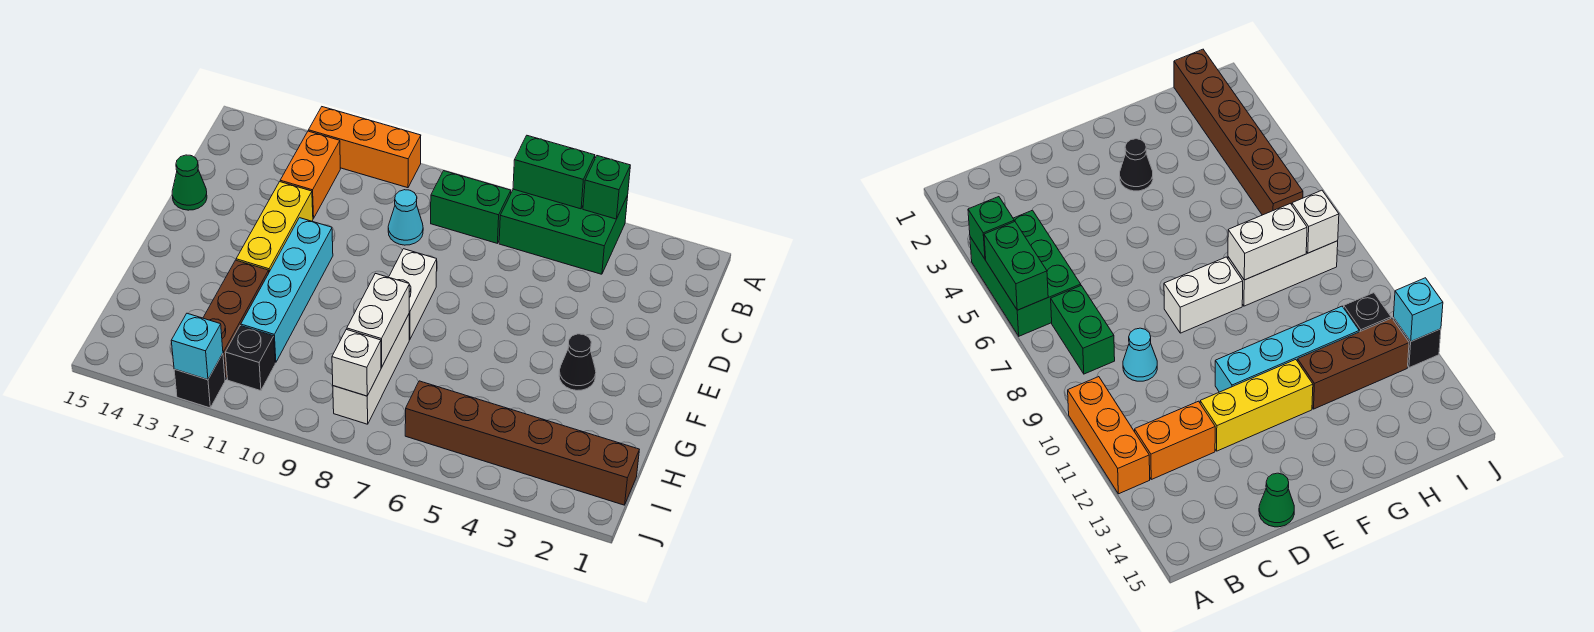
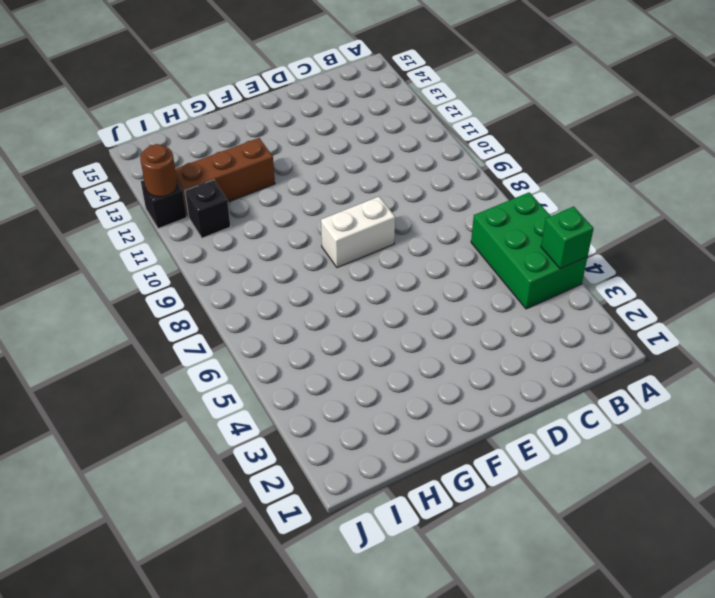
brown round brick J12 level 2 -> cyan brick J12 level 2
none -> orange brick A10:A12 level 1
none -> green brick B7:B8 level 1
none -> orange brick B12:C12 level 1

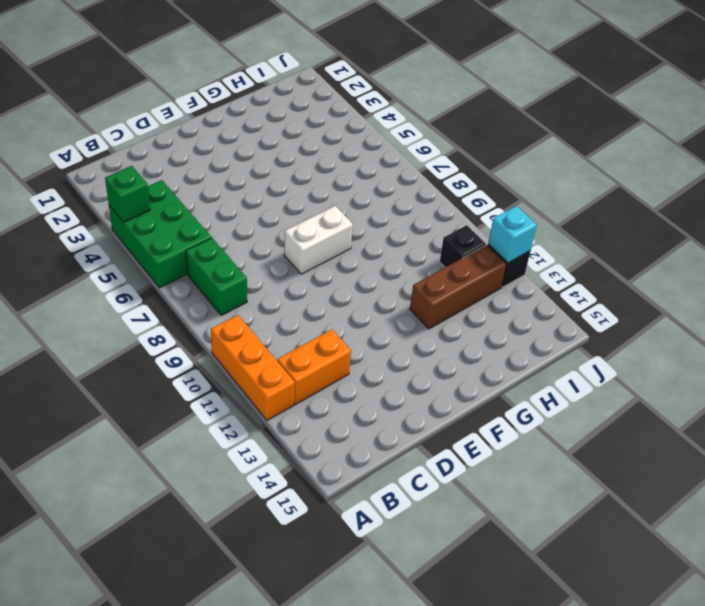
none -> cyan cone C9 level 1
none -> yellow brick D12:F12 level 1
none -> green cone D15 level 1

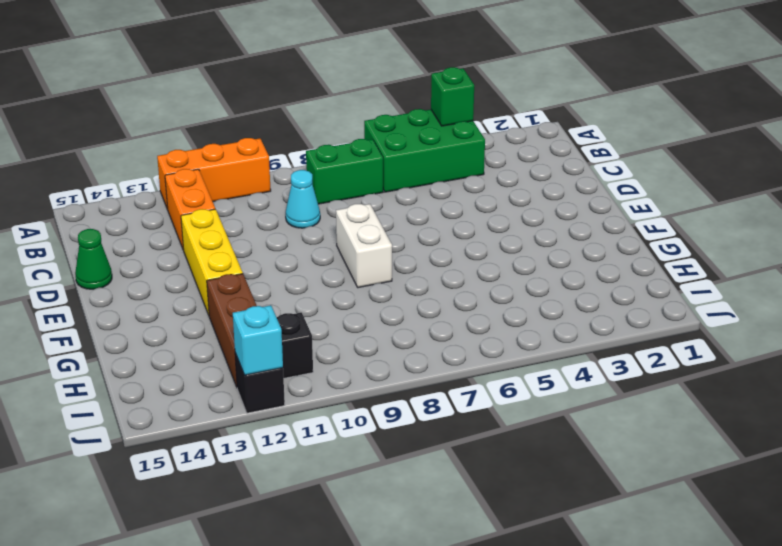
none -> cyan brick E11:H11 level 1
none -> black cone F3 level 1
none -> white brick G8:I8 level 1

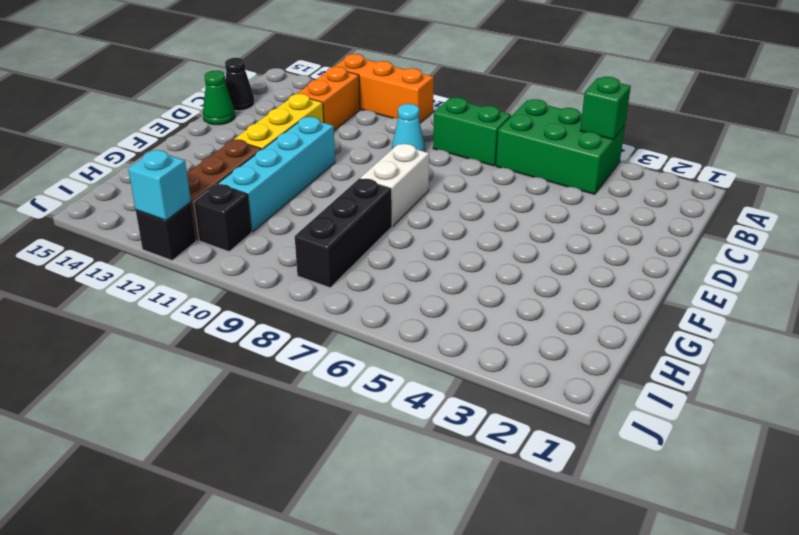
black cone C15 level 1 -> black cone F3 level 1
black brick G8:I8 level 1 -> white brick G8:I8 level 1
none -> brown brick I1:I6 level 1
none -> green brick A5:A6 level 2
none -> white brick G8:H8 level 2

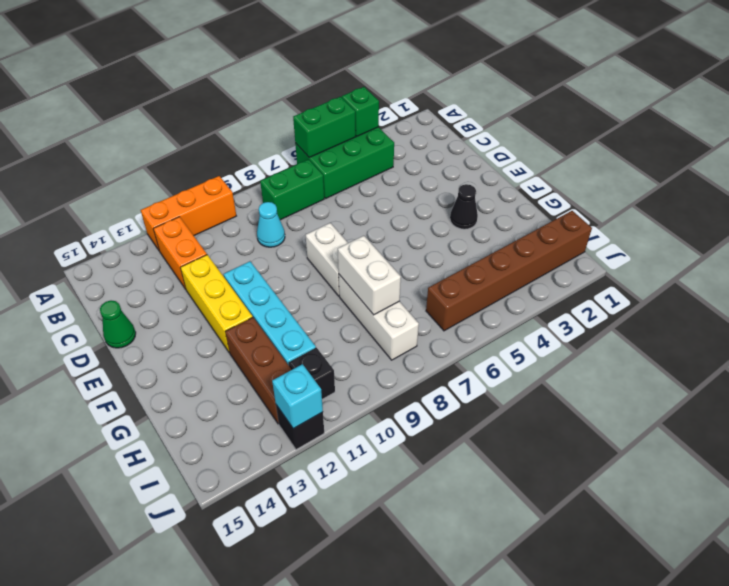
none -> white brick I8 level 2

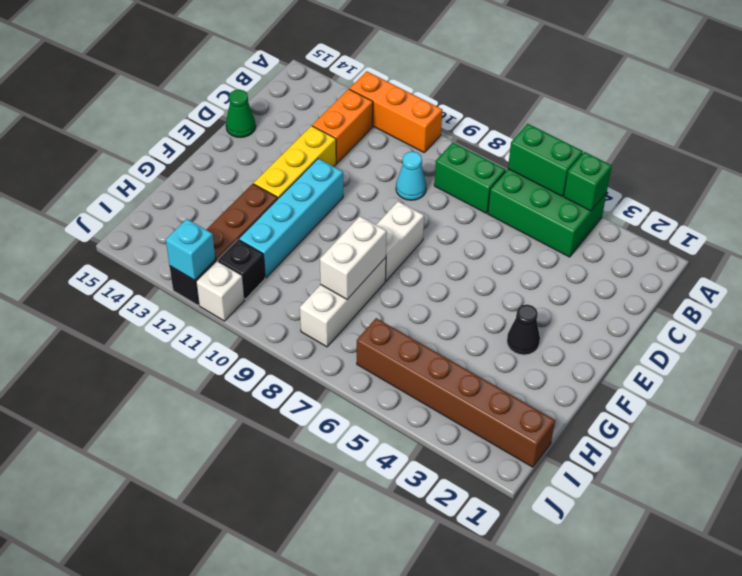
white brick J11 level 1 -> white brick I8 level 2

